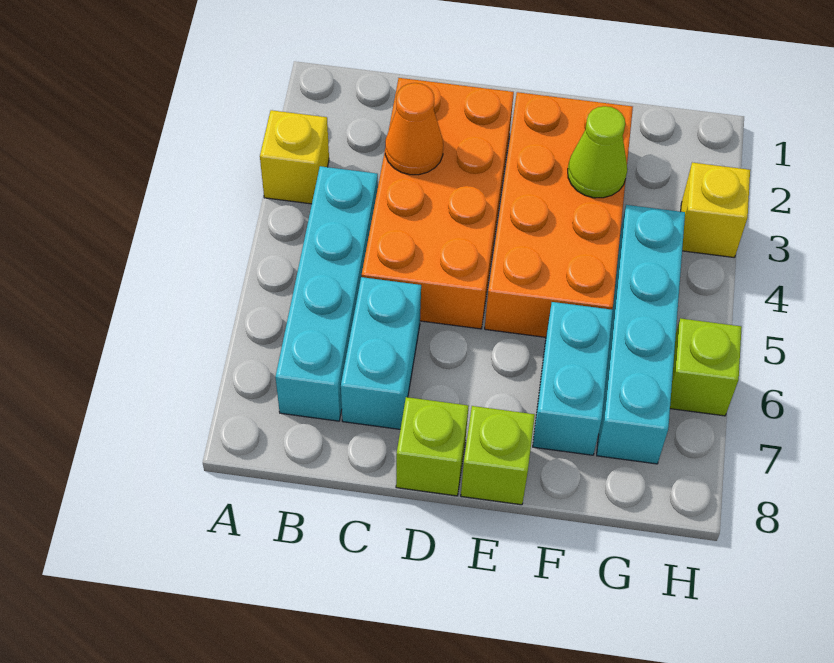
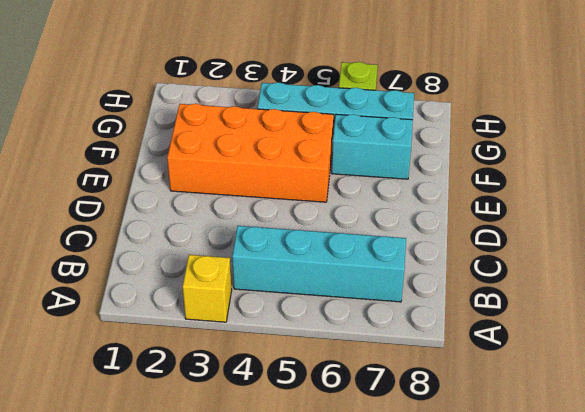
none -> orange brick C2:D5 level 1
none -> cyan brick C6:C7 level 1
none -> lime brick D8 level 1

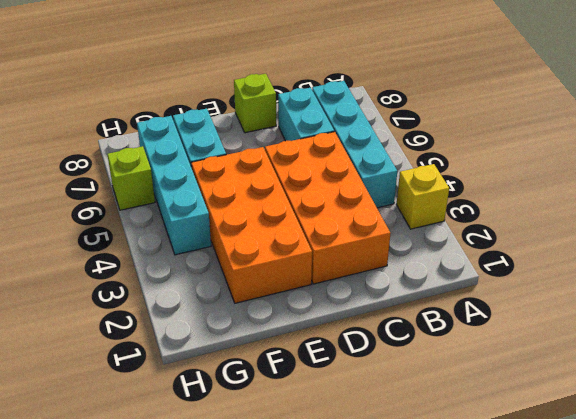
none -> lime brick E8 level 1
none -> yellow brick H3 level 1
none -> orange cone C3 level 2

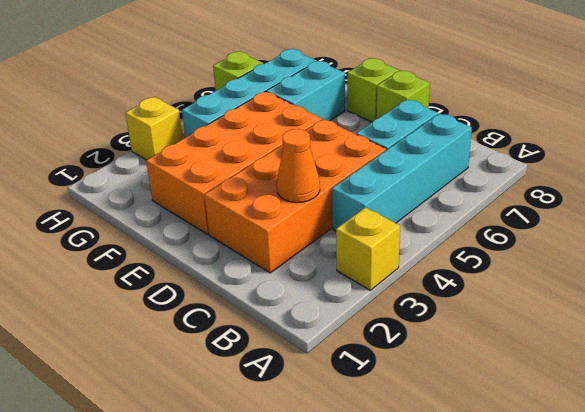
none -> lime cone F3 level 2

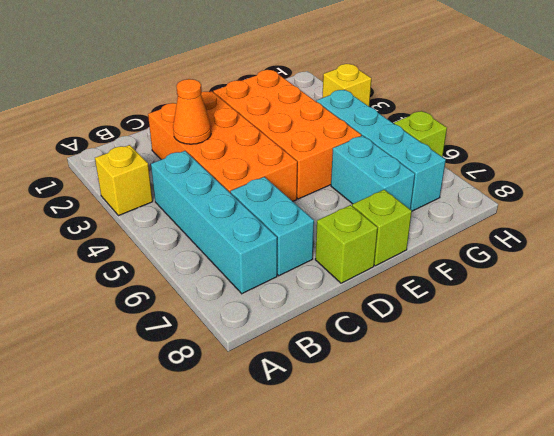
none -> lime cone F3 level 2

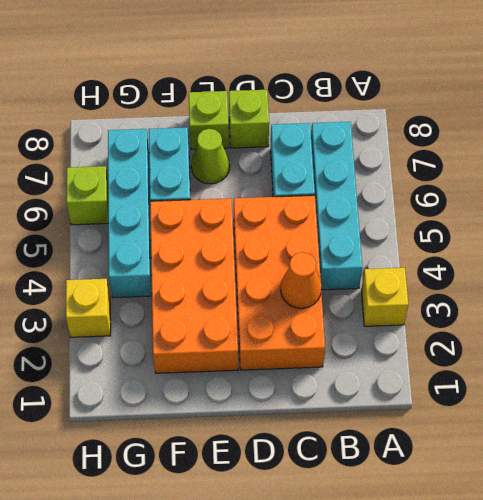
lime cone E7 level 1 -> lime cone F3 level 2

